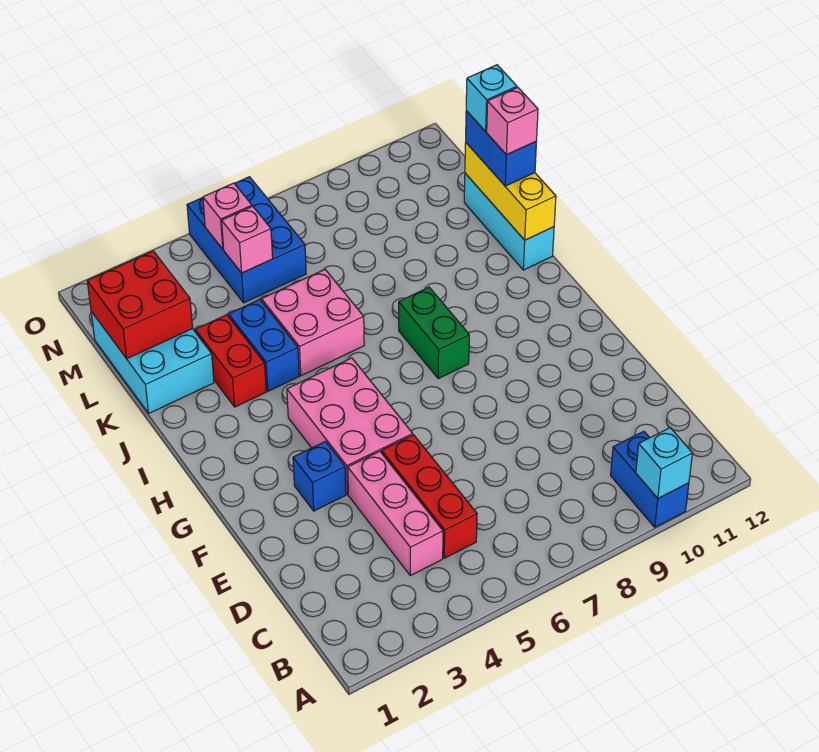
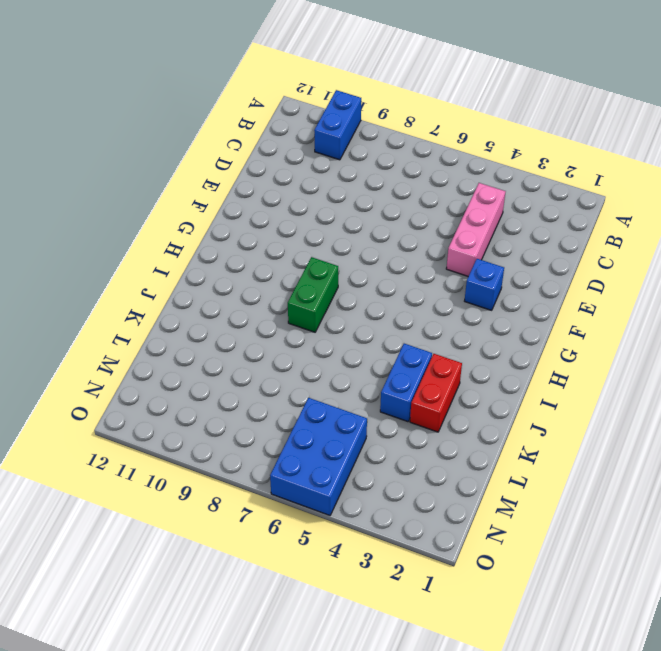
none -> red brick C5:E5 level 1
none -> pink brick F4:H5 level 1
none -> pink brick J5:K6 level 1

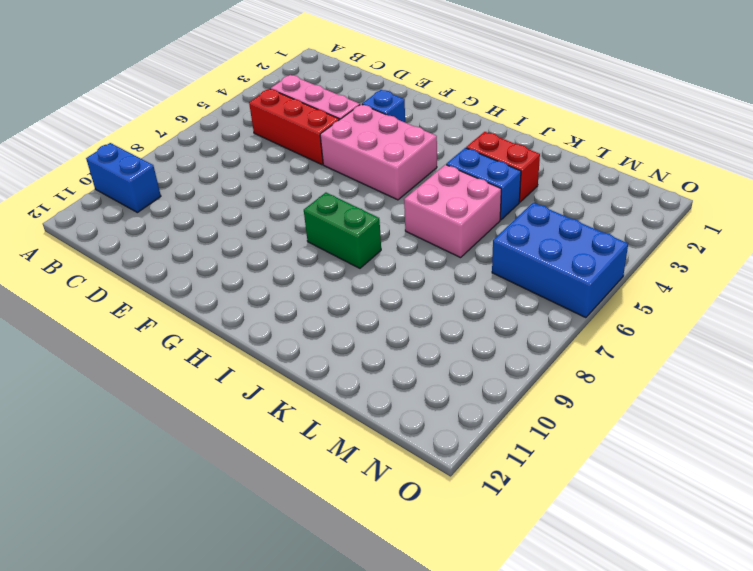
none -> cyan brick J12:L12 level 1
none -> cyan brick K1:M2 level 1
none -> cyan brick A10 level 2

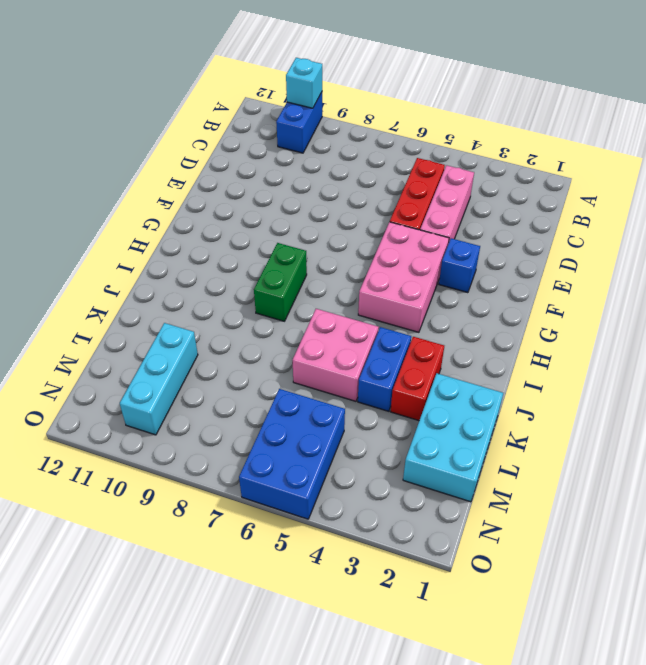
cyan brick L10:N10 level 1 -> cyan brick J12:L12 level 1
none -> yellow brick J12:L12 level 2
none -> red brick L1:M2 level 2
none -> pink brick M5 level 2

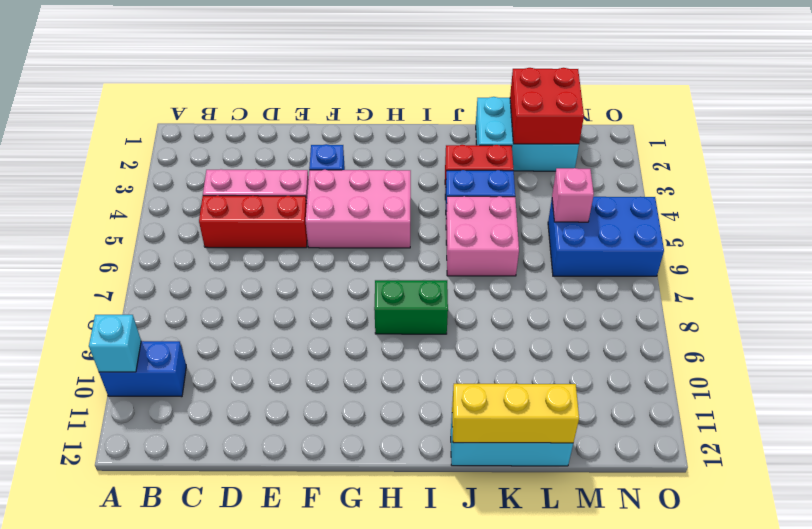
none -> pink brick N5 level 2
none -> blue brick K12:L12 level 3
none -> pink brick K12 level 4

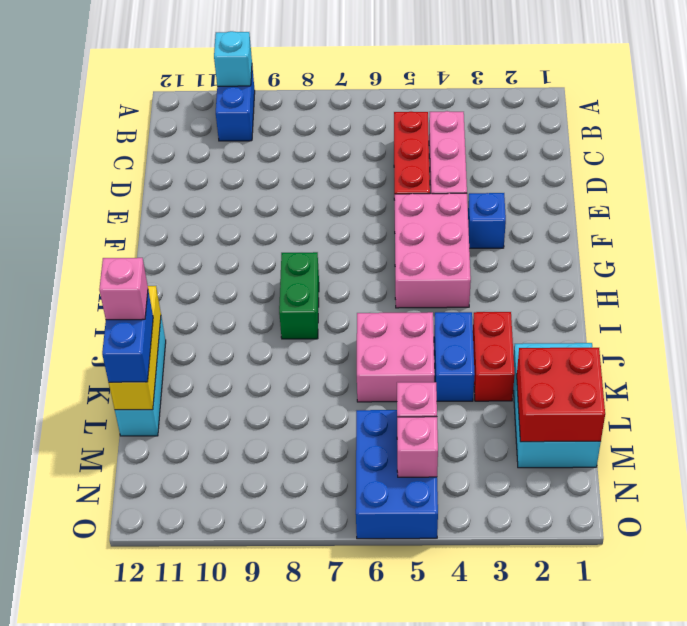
none -> cyan brick L12 level 4

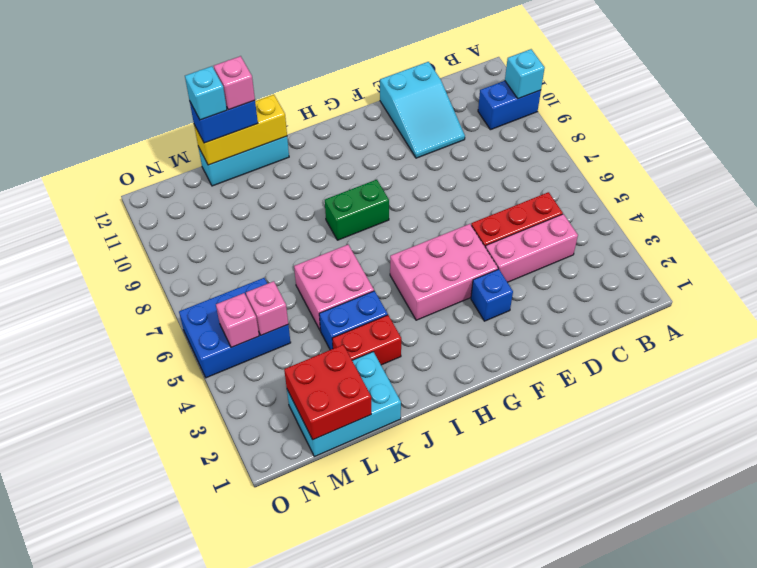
cyan slope D10:E12 level 1 top 12 -> none

